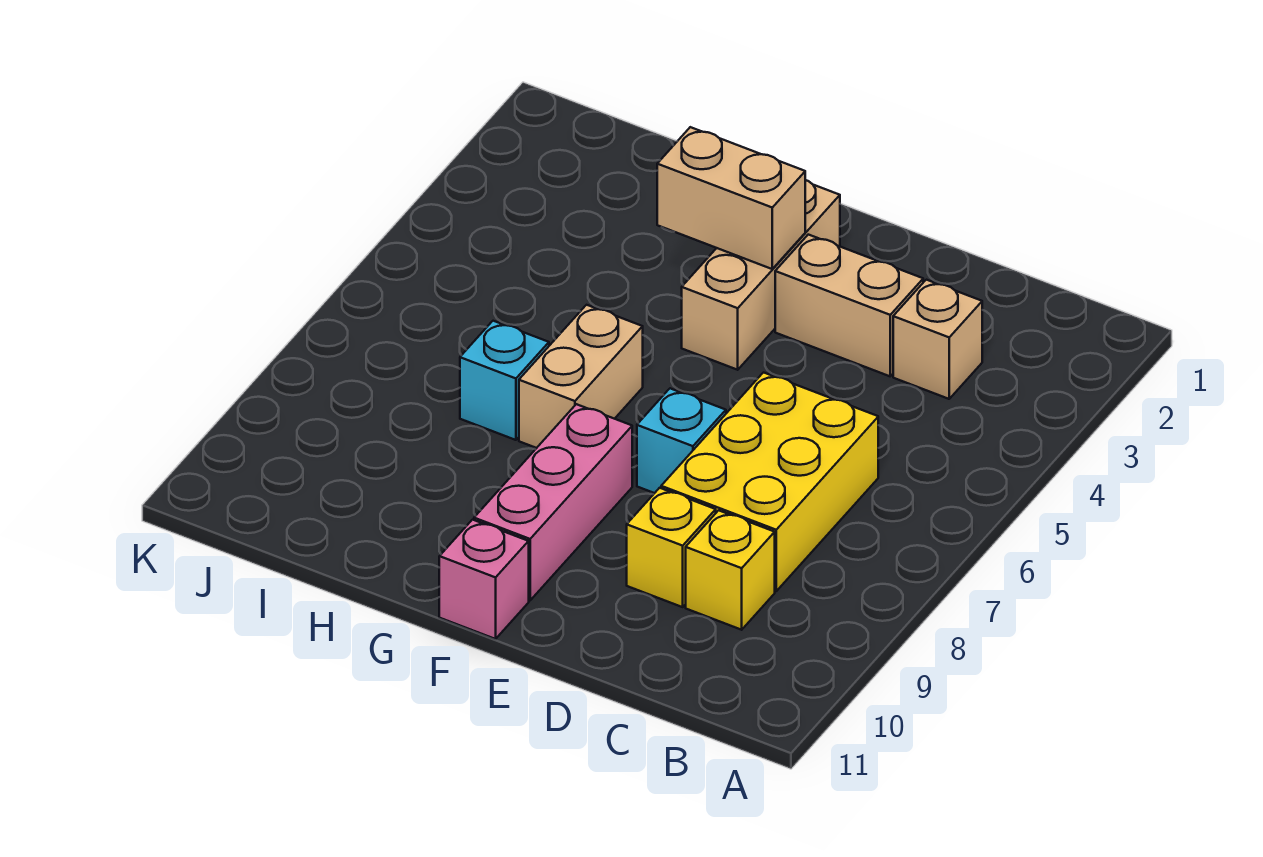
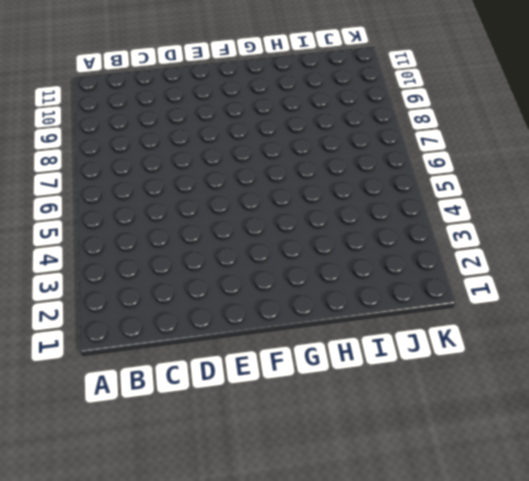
none -> tan brick C3 level 1
none -> yellow brick C6:D8 level 1
none -> yellow brick C9 level 1

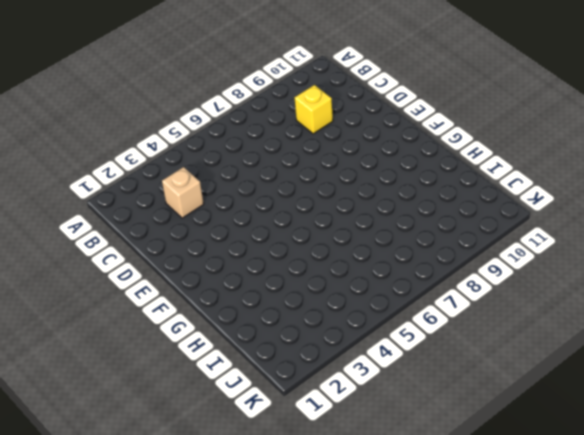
none -> yellow brick C6:D8 level 1
none -> tan brick D3:E3 level 1
none -> yellow brick D9 level 1

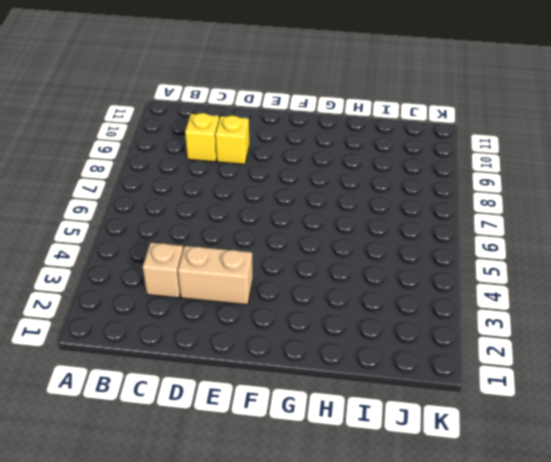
none -> yellow brick C6:D8 level 1
none -> cyan brick E7 level 1
none -> tan brick F2:F4 level 1

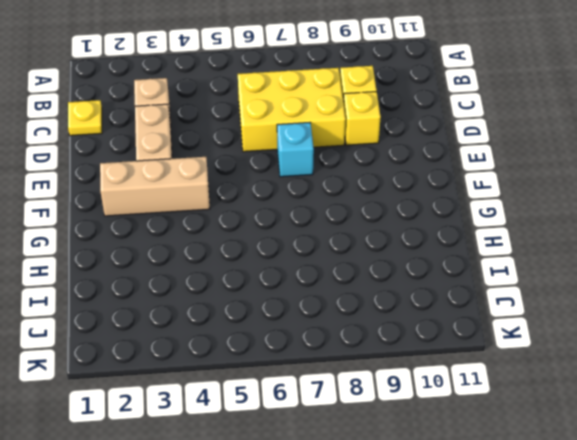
yellow plate C1 level 1 -> none
none -> pink brick F8:F10 level 1
none -> pink brick F11 level 1
none -> tan brick G6:G7 level 1

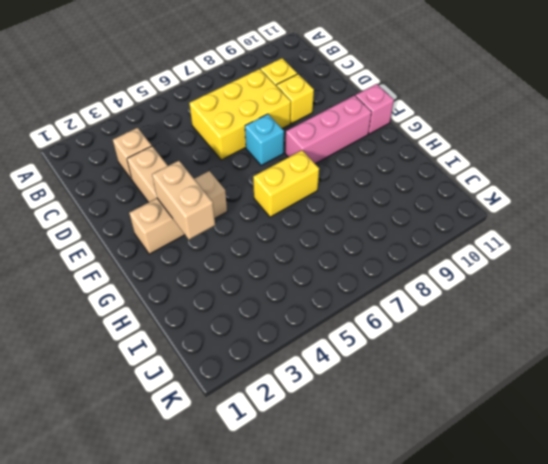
yellow brick G6:G7 level 1 -> tan brick G6:G7 level 1
none -> cyan brick H7 level 1

